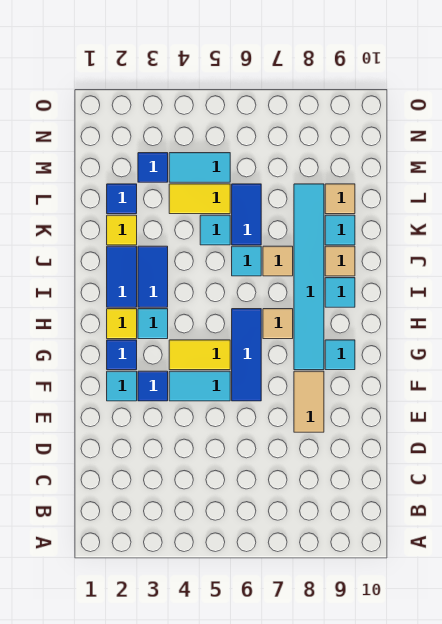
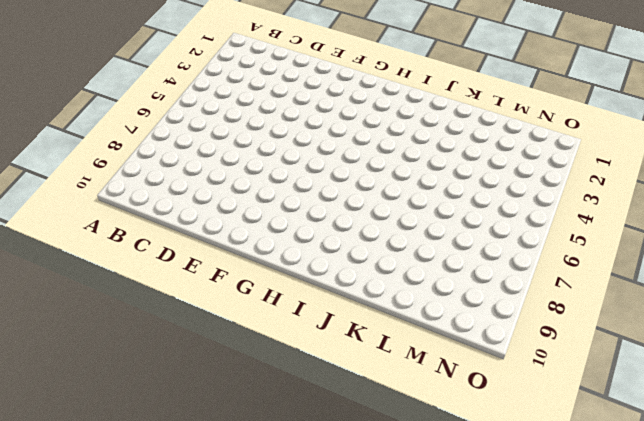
none -> tan tile E8:F8 level 1
none -> cyan tile F2 level 1
none -> blue tile F3 level 1

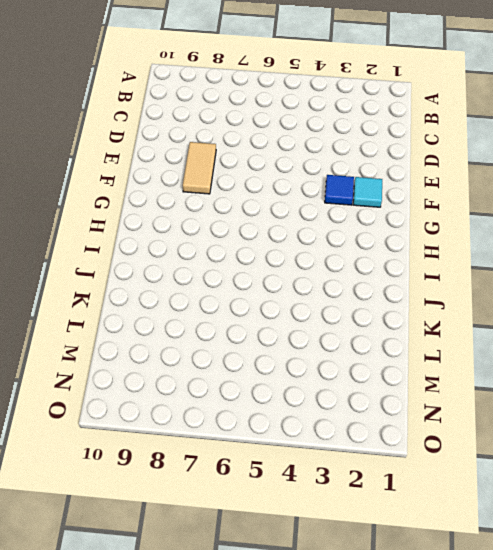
none -> cyan tile F4:F5 level 1
none -> blue tile F6:H6 level 1
none -> blue tile G2 level 1

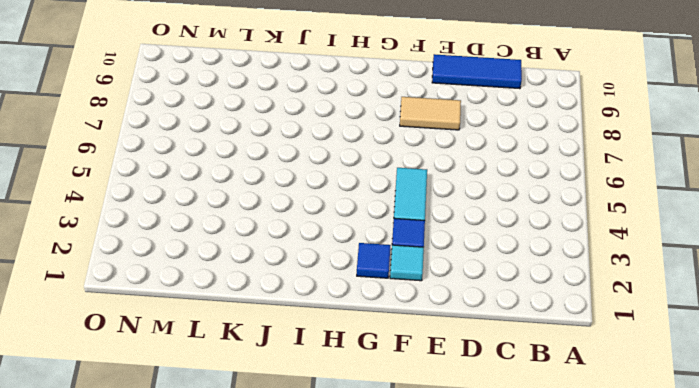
blue tile C10:E10 level 1 -> blue tile F6:H6 level 1
none -> yellow tile G4:G5 level 1
none -> cyan tile G8:L8 level 1
none -> cyan tile G9 level 1

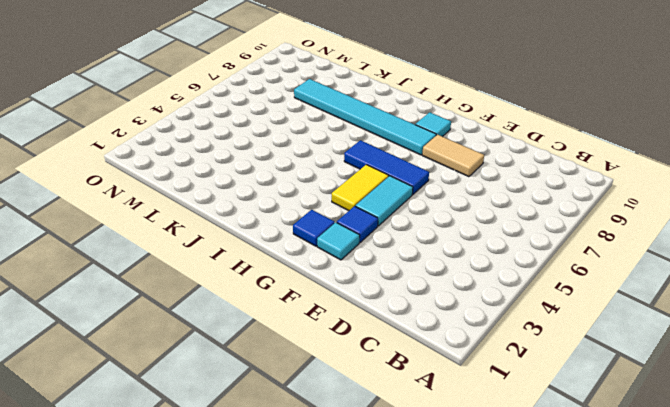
none -> yellow tile H2 level 1
none -> cyan tile H3 level 1
none -> tan tile H7 level 1

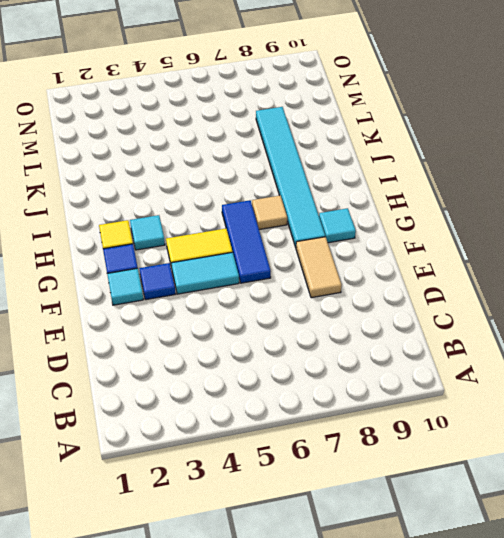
none -> blue tile I2:J2 level 1
none -> blue tile I3:J3 level 1
none -> cyan tile I9 level 1

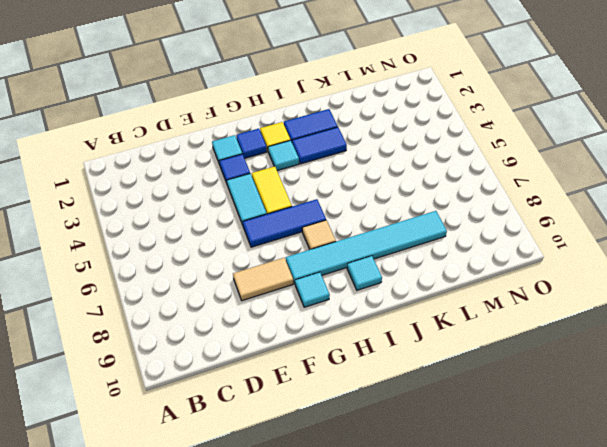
none -> cyan tile J6 level 1
none -> tan tile J7 level 1
none -> tan tile J9 level 1

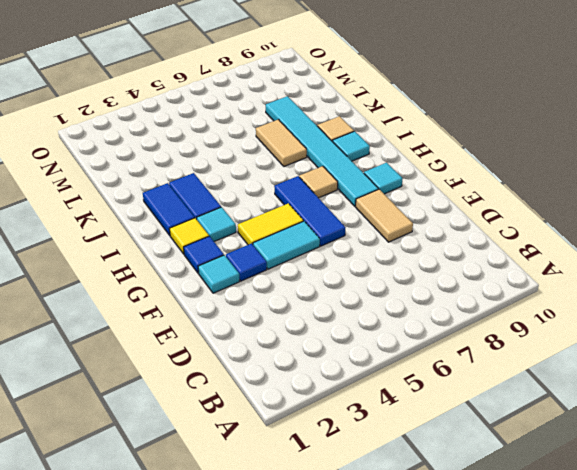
tan tile J7:K7 level 1 -> tan tile J7 level 1
none -> cyan tile J6 level 1
none -> yellow tile K2 level 1
none -> cyan tile K5 level 1

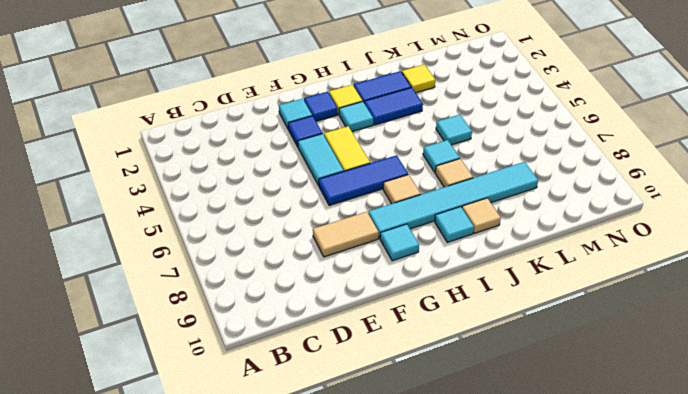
none -> blue tile K6:L6 level 1
none -> cyan tile K9 level 1
none -> blue tile L2 level 1

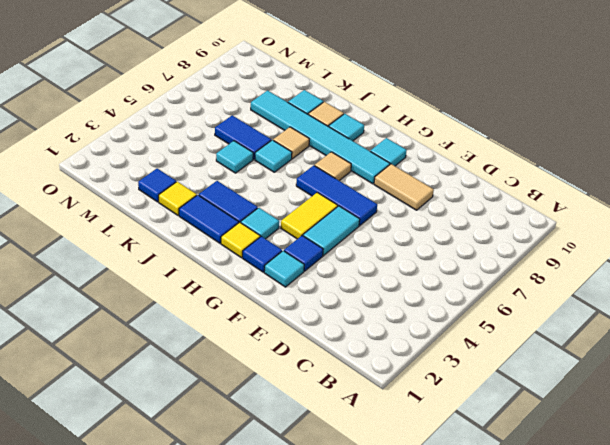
none -> yellow tile L4:L5 level 1
none -> tan tile L9 level 1
none -> blue tile M3 level 1

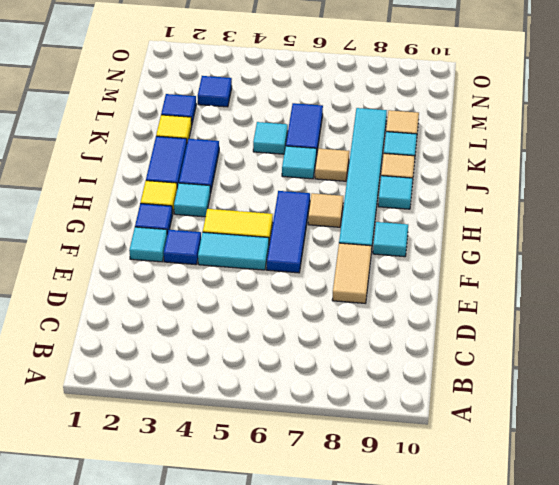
none -> yellow tile L4:L5 level 1
none -> cyan tile M4:M5 level 1

